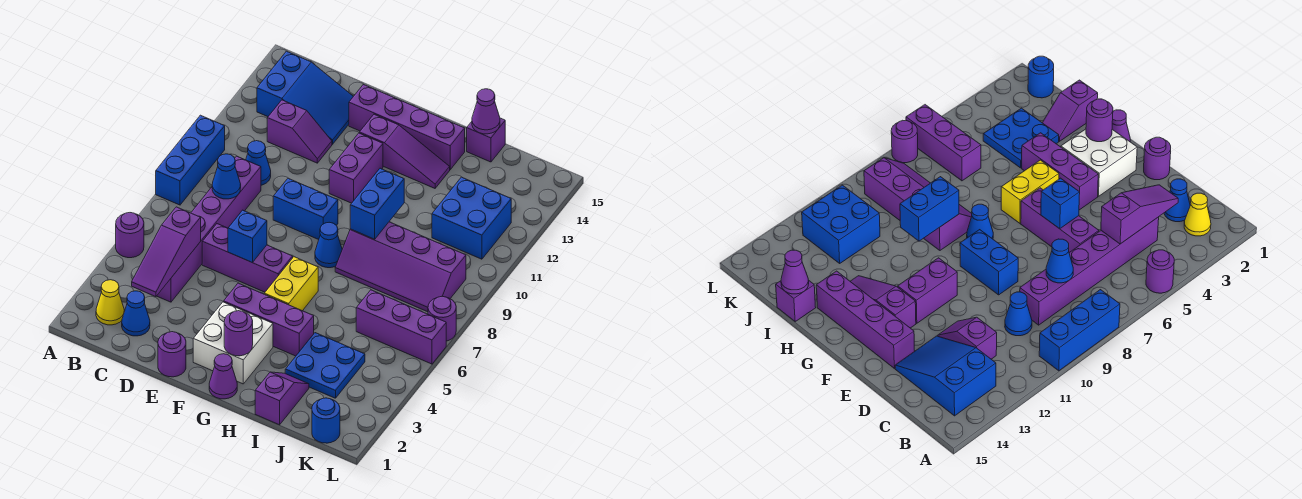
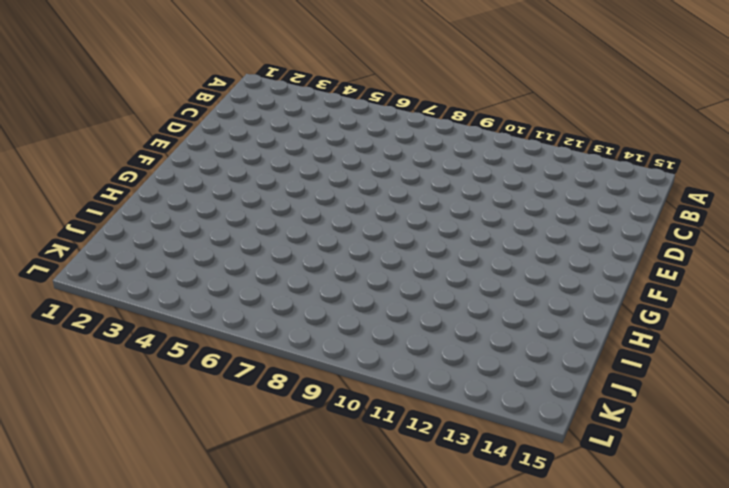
none -> purple round brick A5 level 1
none -> blue brick A8:A10 level 1
none -> yellow cone B2 level 1
none -> blue slope B13:D14 level 1 top B

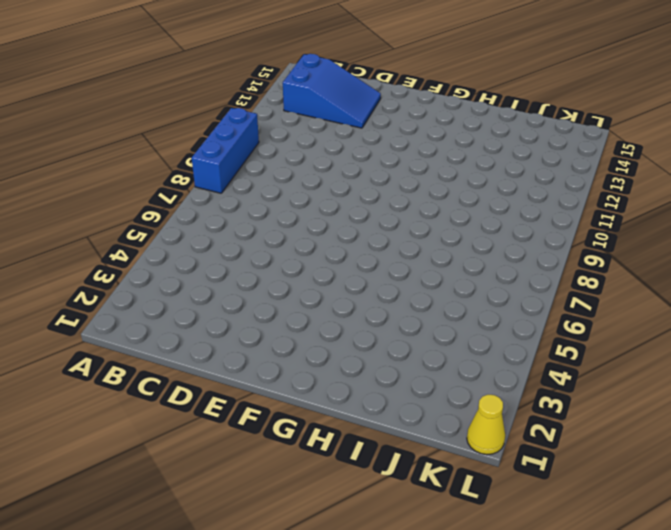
yellow cone L1 level 1 -> yellow cone B2 level 1
none -> purple round brick A5 level 1
none -> blue cone C2 level 1
none -> purple brick C4:C9 level 1
none -> blue cone C10 level 1

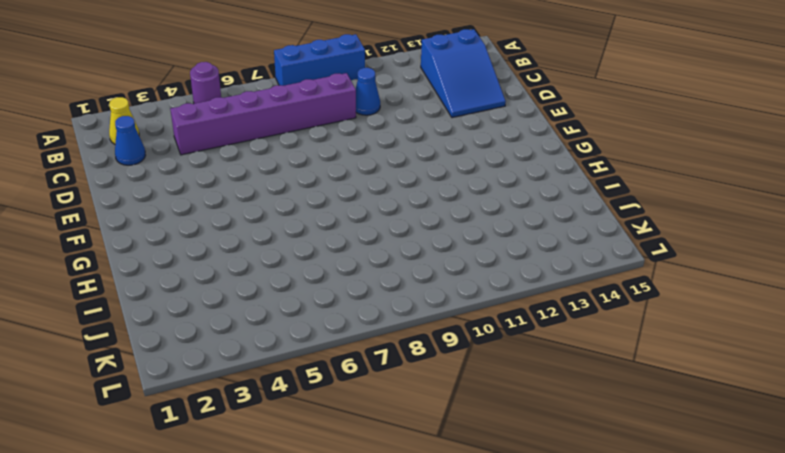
none -> purple slope C12:D12 level 1 top C
none -> purple brick D6:F6 level 1
none -> purple round brick E1 level 1
none -> blue brick E9:F9 level 1

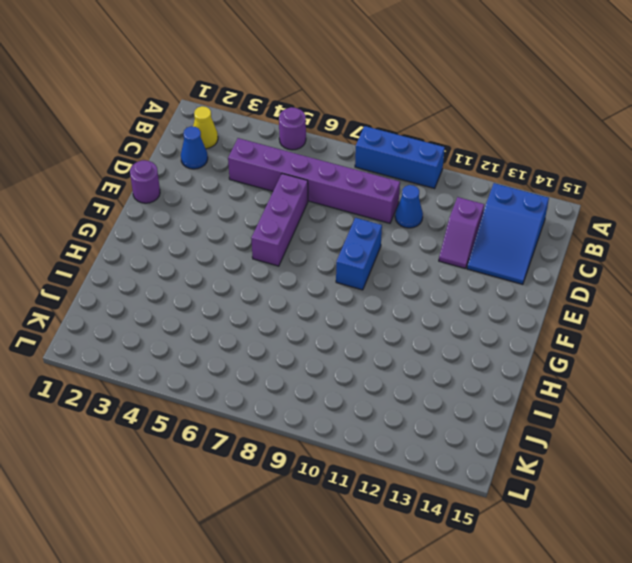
none -> purple brick E14:H14 level 1
none -> white brick F2:G3 level 1
none -> purple brick F4:H4 level 1
none -> purple brick F11:F12 level 1

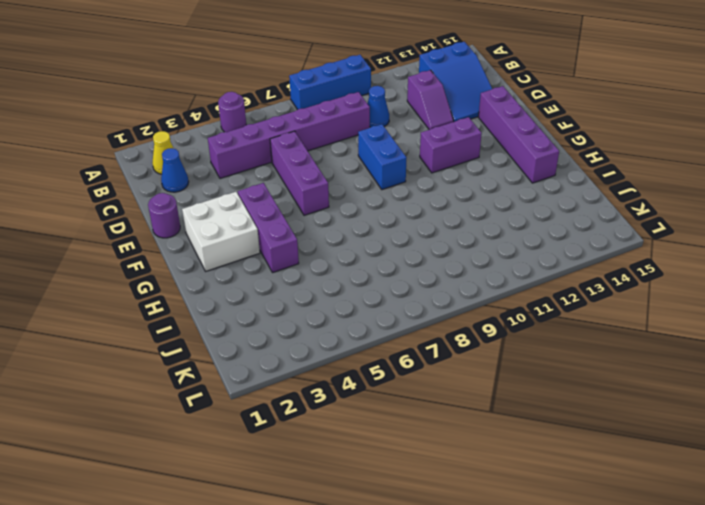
none -> purple slope F13:H13 level 1 top F
none -> purple cone G1 level 1
none -> yellow brick G5:G6 level 1
none -> blue cone G8 level 1

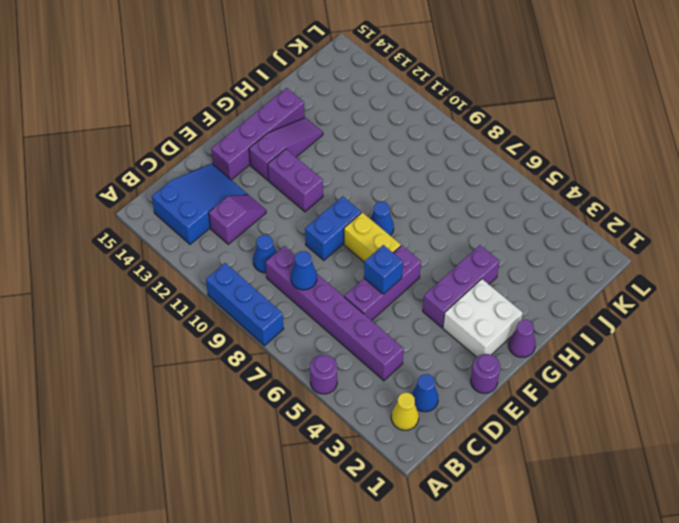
yellow brick F7:F8 level 1 -> yellow brick G5:G6 level 1
none -> purple slope H8:K9 level 1 top 9
none -> purple slope I1:I2 level 1 top 1
none -> blue plate I3:J4 level 1
none -> purple brick I15 level 1

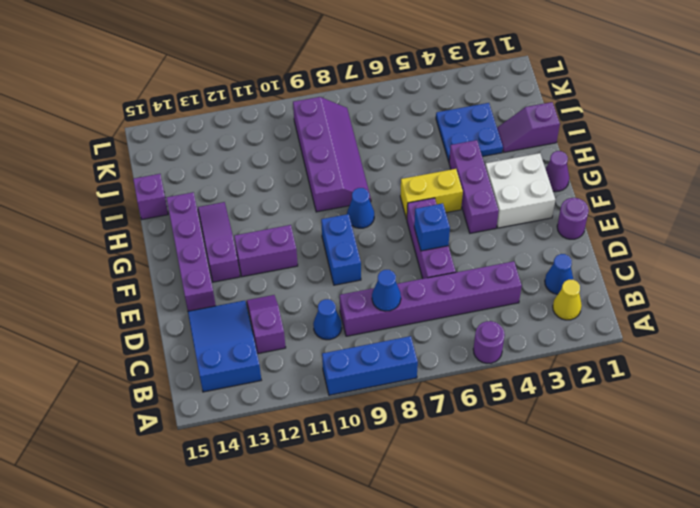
none -> purple brick J6:L6 level 1
none -> blue brick J11:K12 level 1
none -> blue round brick K1 level 1
none -> purple round brick L7 level 1

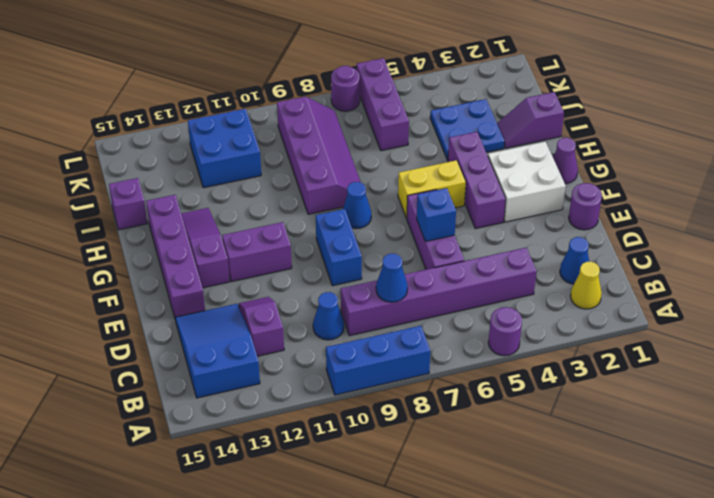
none -> blue round brick K1 level 1
none -> purple slope C3:C5 level 2 top 5
none -> purple round brick G2 level 2
none -> blue brick H9:H10 level 2

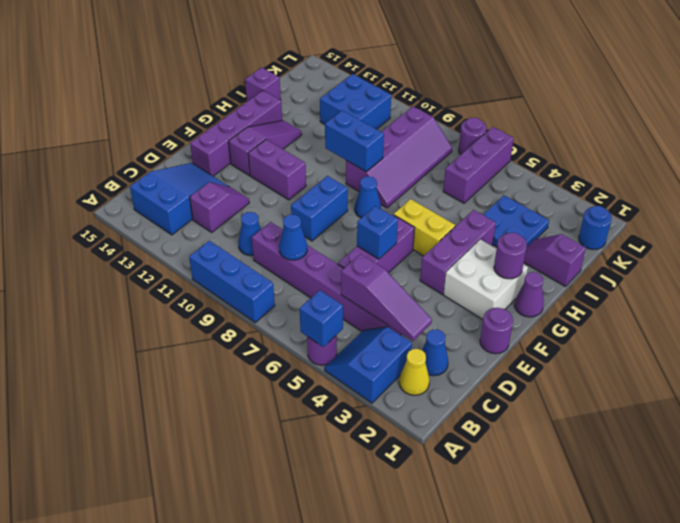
blue slope A3:B4 level 1 top 3 -> none
blue brick A5 level 2 -> none
none -> purple cone I15 level 2

